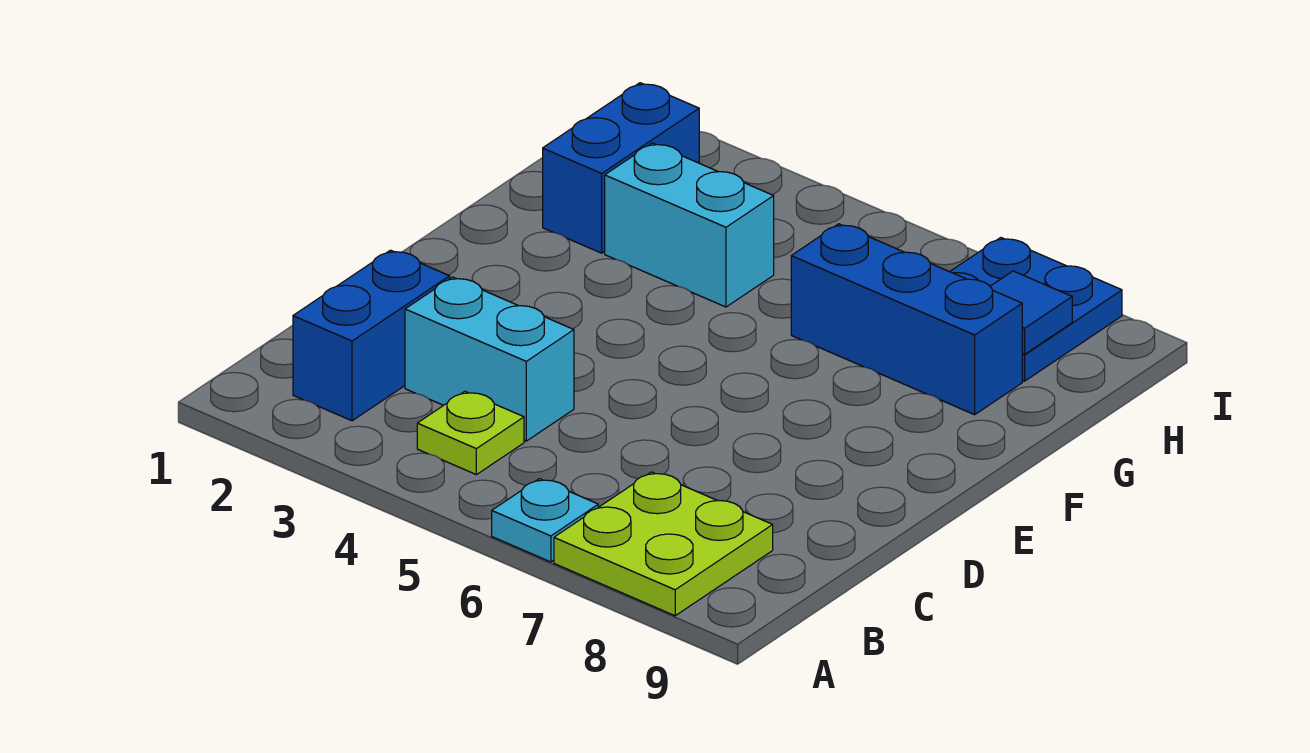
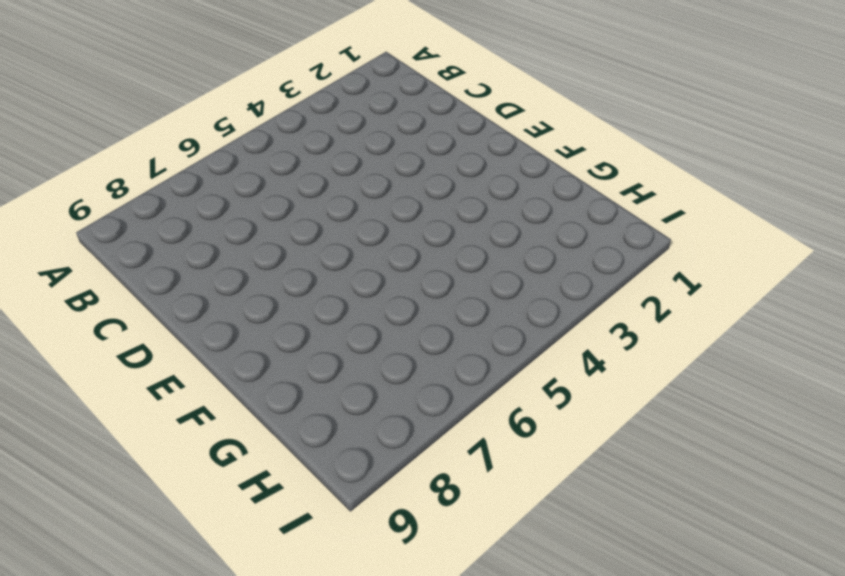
none -> cyan plate A6 level 1
none -> lime plate A7:B8 level 1

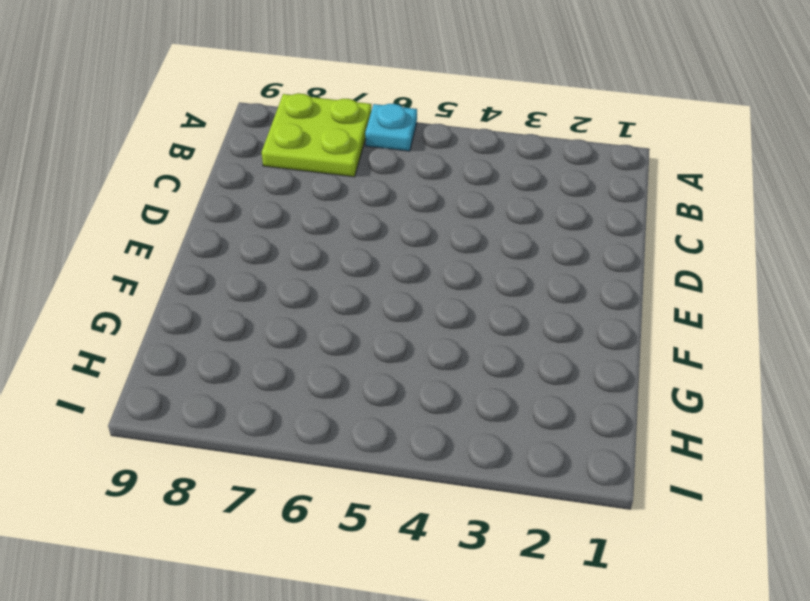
none -> blue brick B2:C2 level 1
none -> lime plate B4 level 1

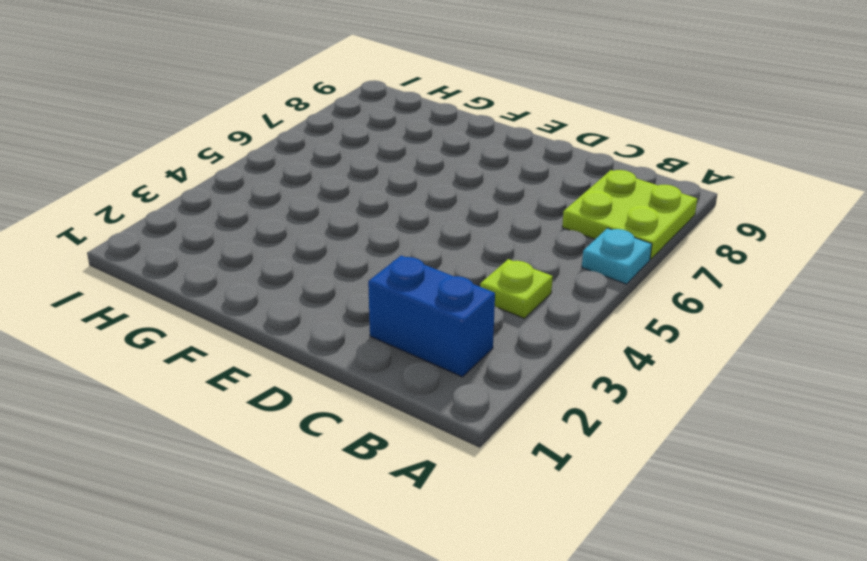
none -> cyan brick C3:C4 level 1
none -> blue brick G2:H2 level 1

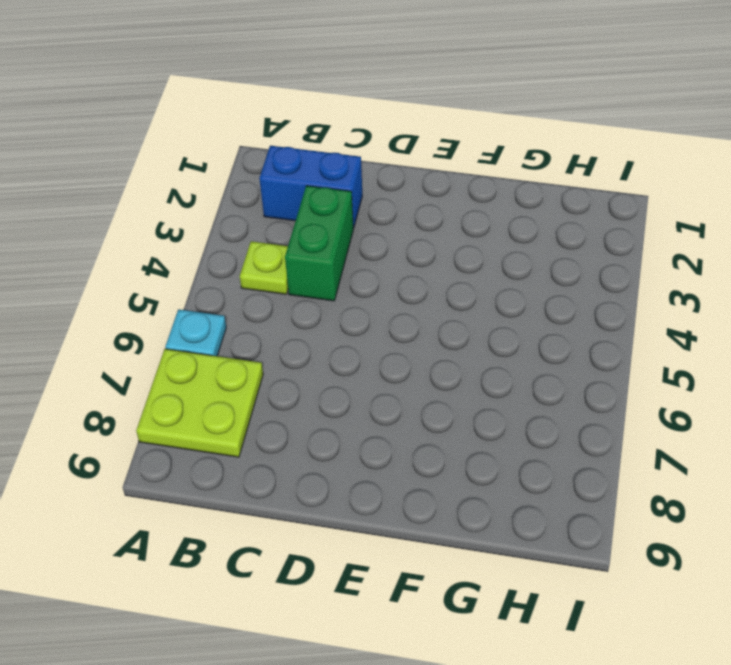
green brick C3:C4 level 1 -> cyan brick C3:C4 level 1
none -> blue brick G2:H2 level 1
none -> cyan brick G3:G4 level 1

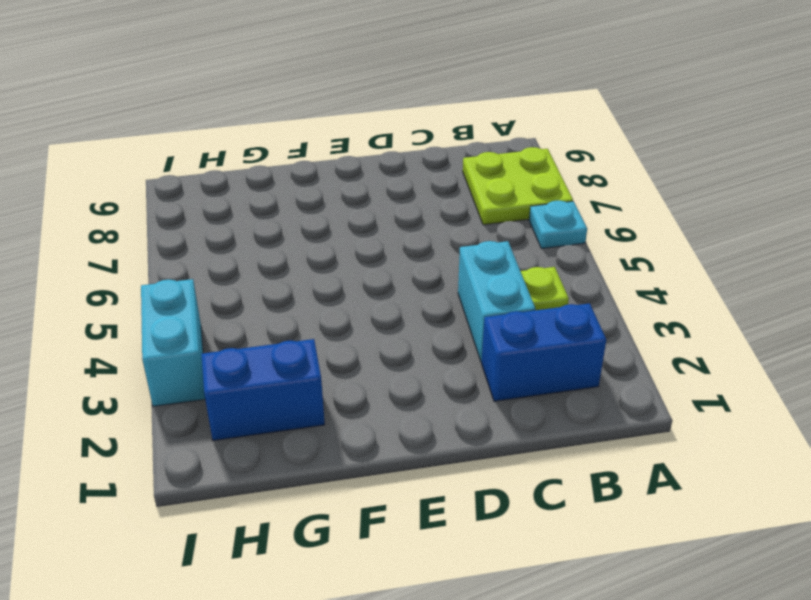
cyan brick I3:I4 level 1 -> cyan brick G3:G4 level 1
none -> blue brick G6:G8 level 1
none -> blue plate H7:I8 level 1

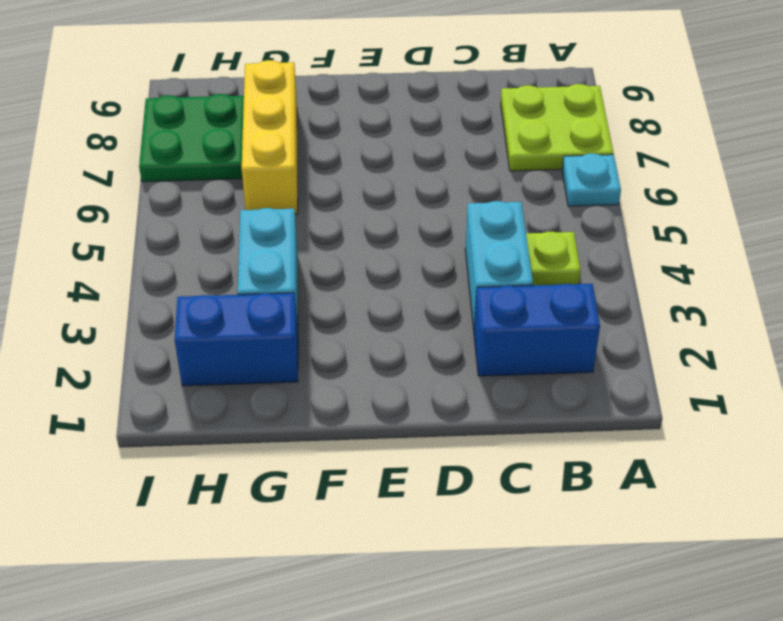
yellow brick G6:G8 level 1 -> blue brick G6:G8 level 1
green plate H7:I8 level 1 -> blue plate H7:I8 level 1
none -> blue tile H8 level 2

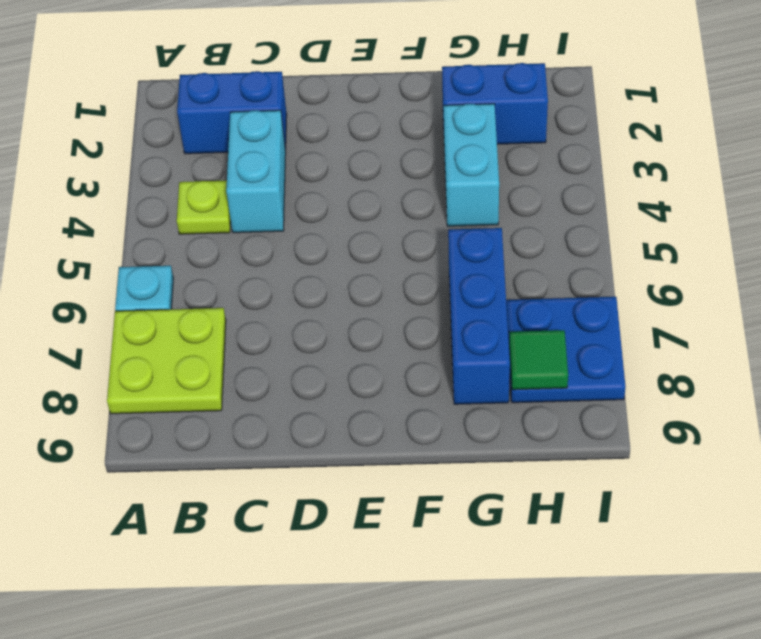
green tile H8 level 2 -> blue tile H8 level 2

